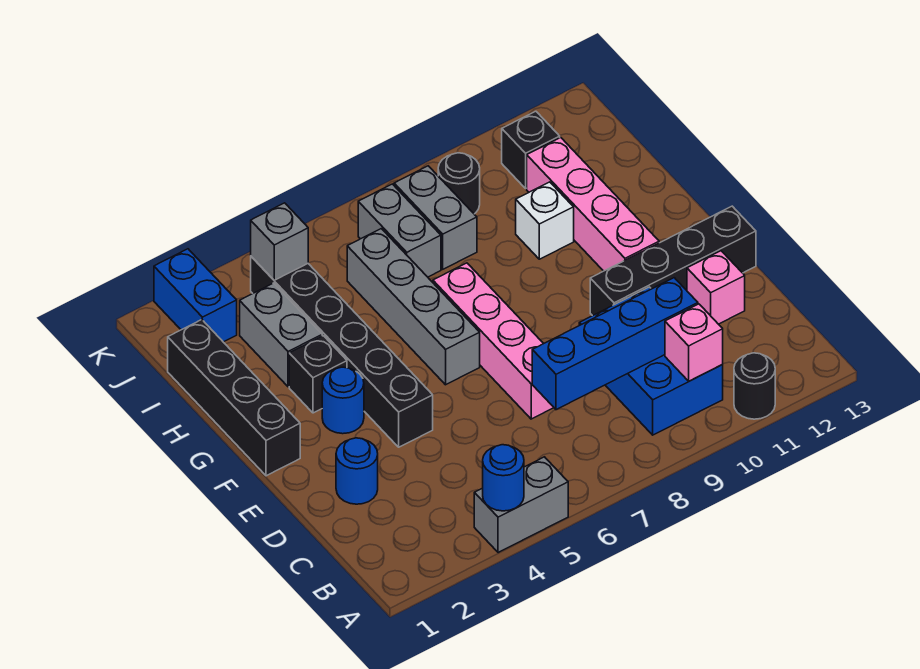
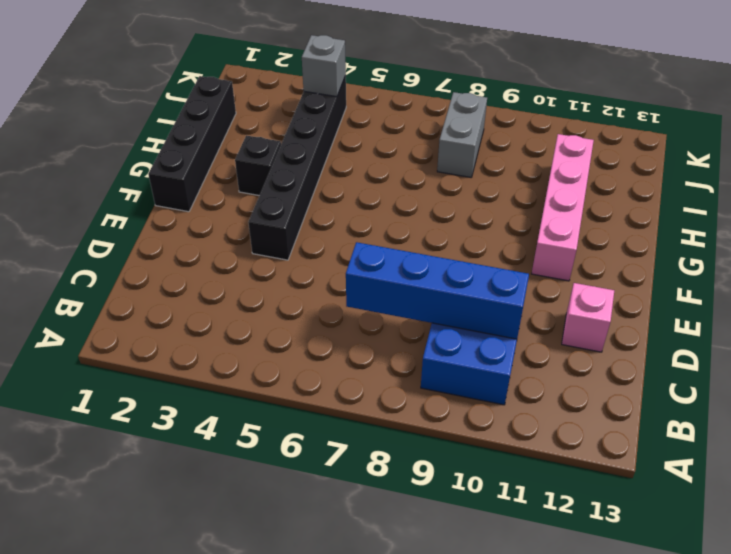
none -> grey brick A4:A5 level 1
none -> black round brick A11 level 1
none -> blue round brick D2 level 1

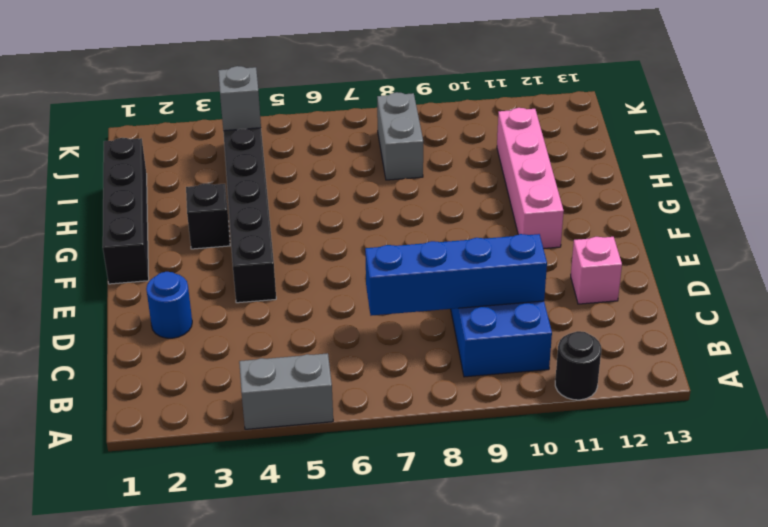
none -> pink brick D7:G7 level 1
none -> black brick E10:E13 level 1
none -> blue round brick F3 level 1

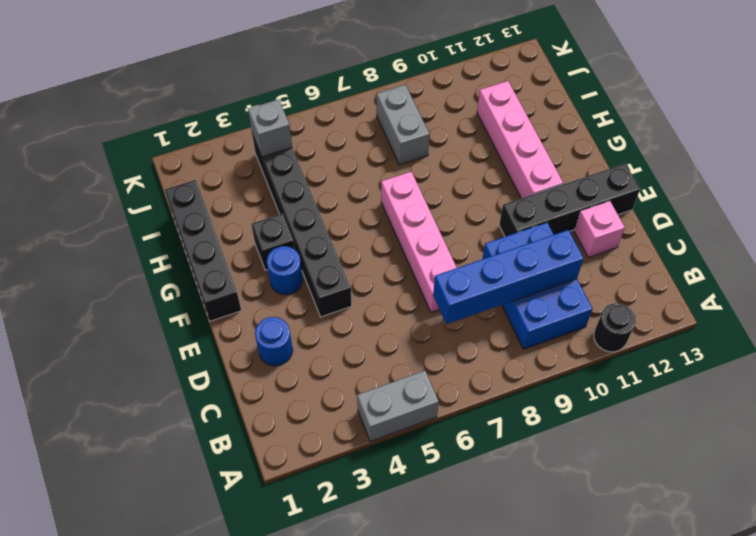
none -> grey brick F6:I6 level 1
none -> grey brick H3:I3 level 1
none -> white brick H10 level 1

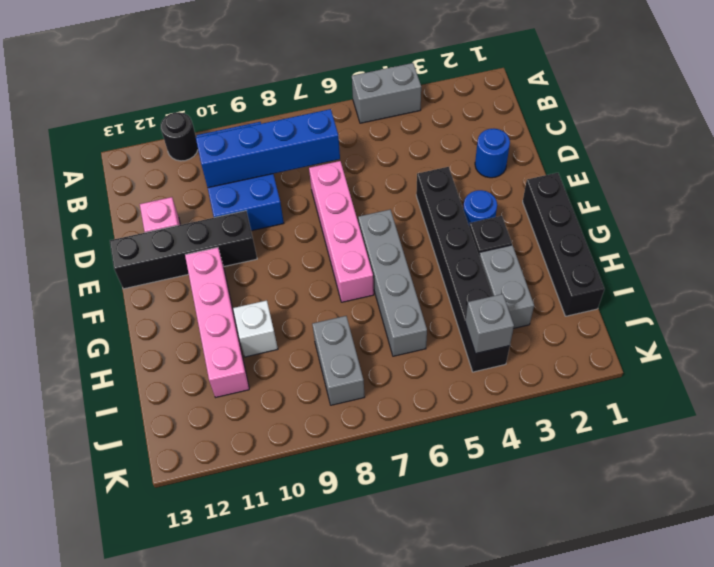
none -> grey brick I7:J7 level 1
none -> blue brick J2:K2 level 1
none -> black round brick J9 level 1

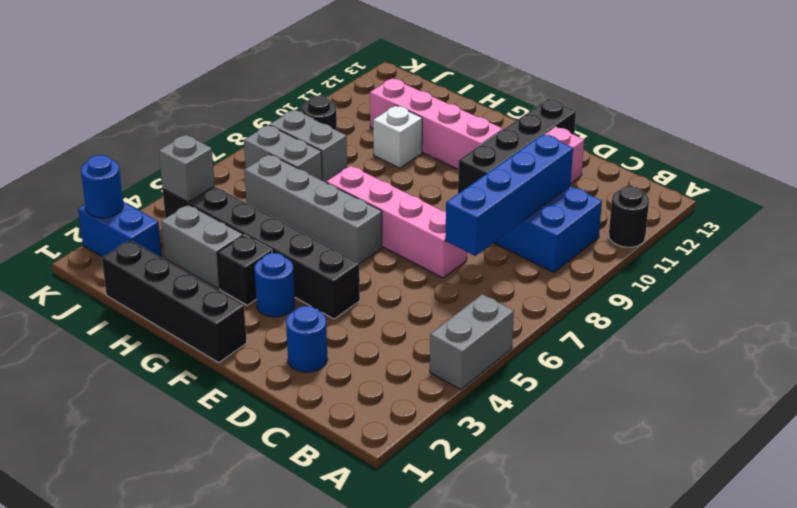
blue round brick K2 level 2 -> blue round brick A4 level 2
none -> black brick J11 level 1
none -> pink brick B10 level 2

